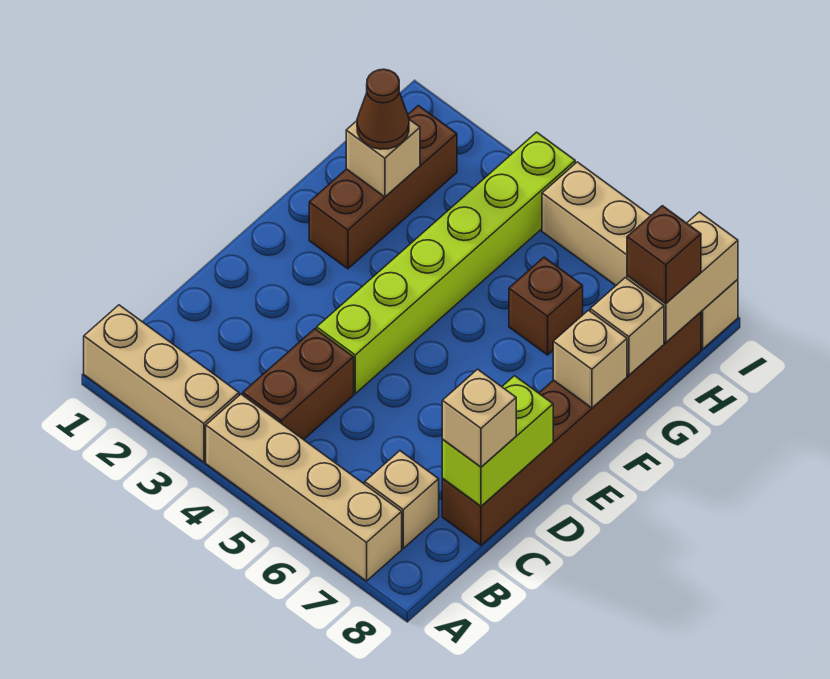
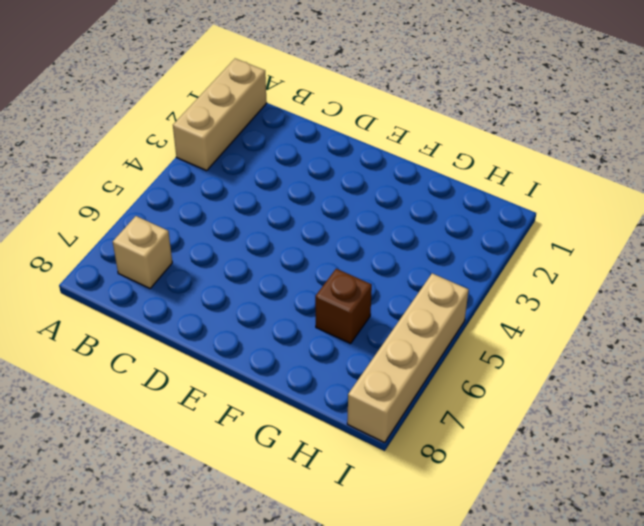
none -> tan brick A4:A7 level 1
none -> brown brick B4:C4 level 1
none -> brown brick C8:H8 level 1

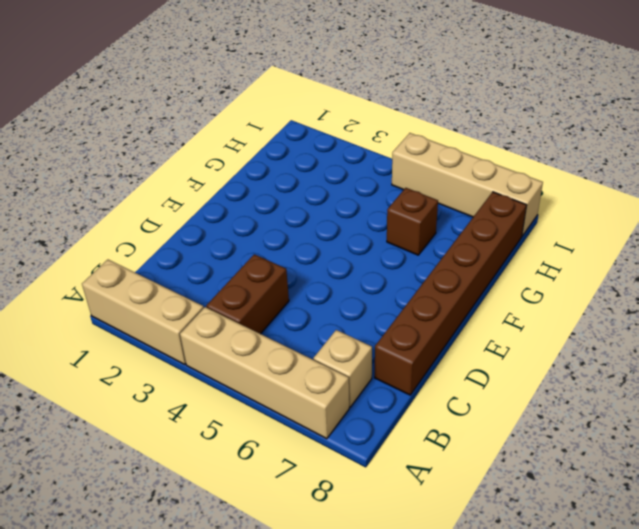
none -> lime brick D4:I4 level 1
none -> brown brick F2:H2 level 1
none -> lime brick C8:D8 level 2

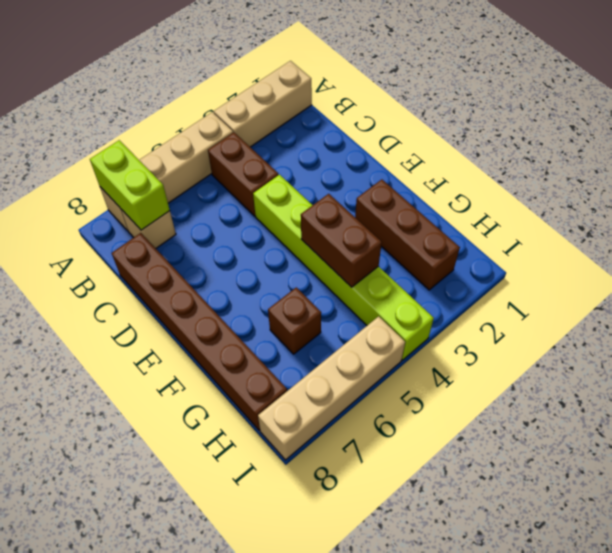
lime brick A7:B7 level 2 -> lime brick C8:D8 level 2
brown brick F4:G4 level 2 -> none
none -> tan brick F8 level 2
none -> tan brick G2 level 2
none -> tan brick G8 level 2

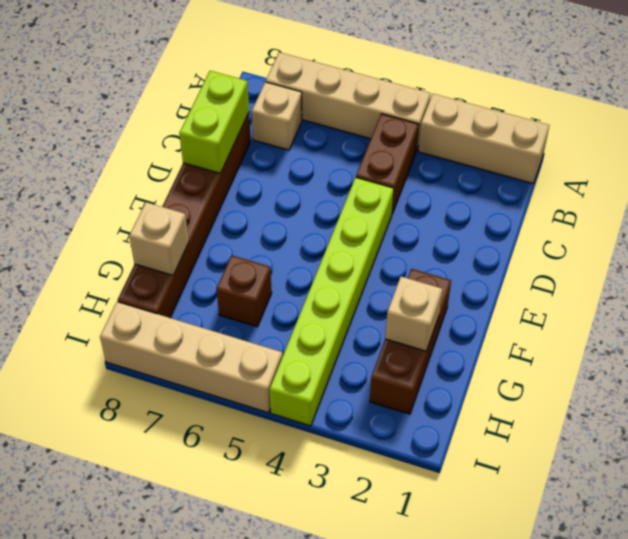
none -> tan brick F8 level 2
none -> tan brick H8:I8 level 2
none -> tan brick C8 level 3

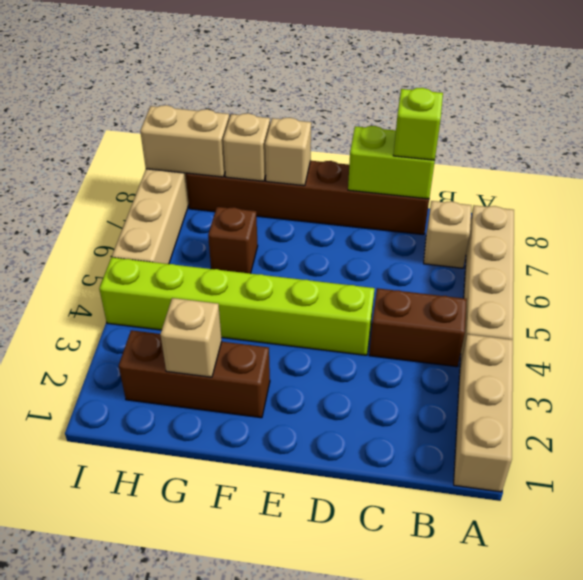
lime brick C8 level 3 -> tan brick C8 level 3
none -> brown cone G2 level 3
none -> brown brick H8 level 3

